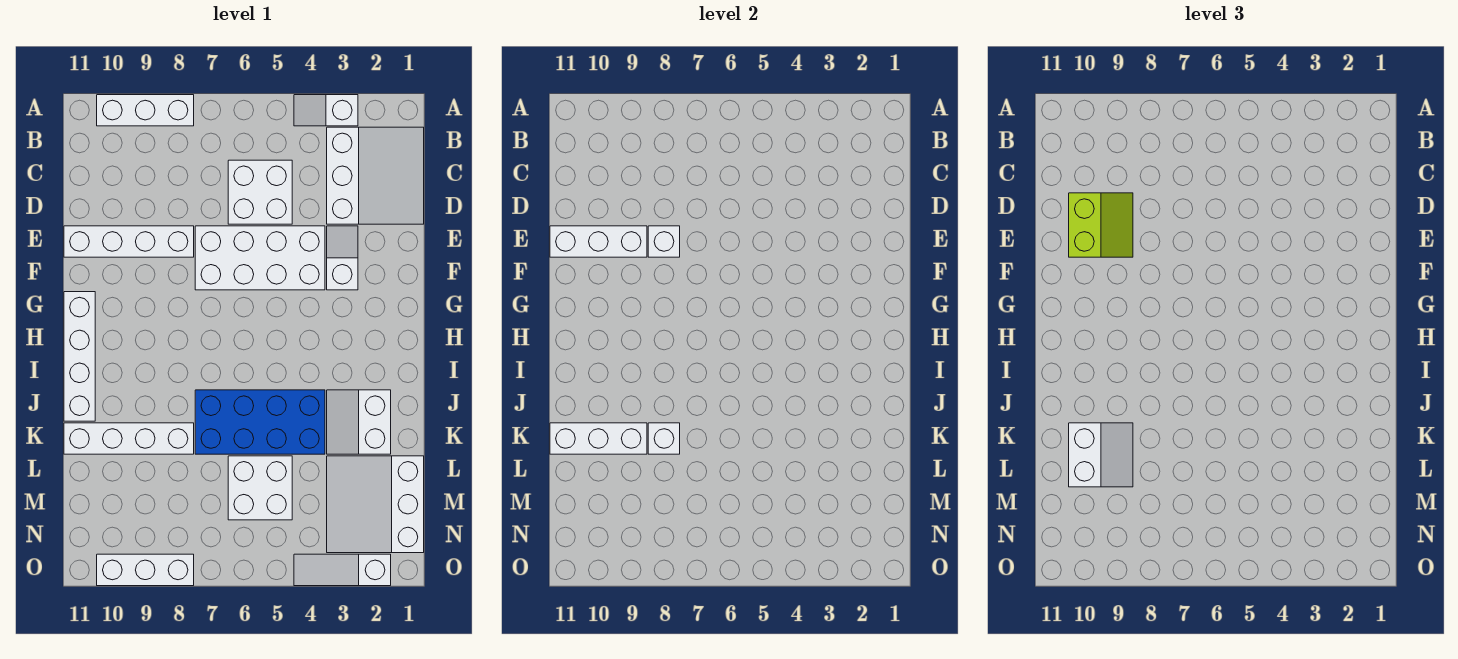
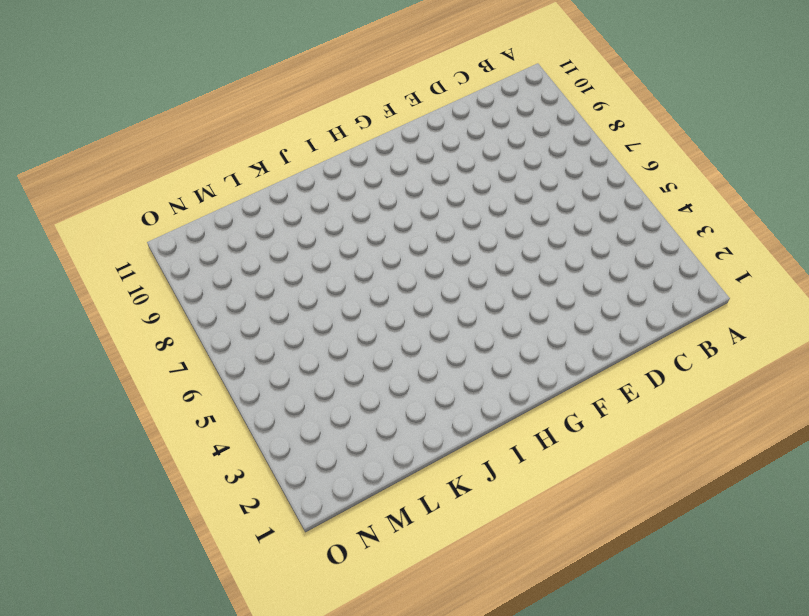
none -> white slope A3:A4 level 1 top 3
none -> white brick A8:A10 level 1
none -> white slope B1:D3 level 1 top 3

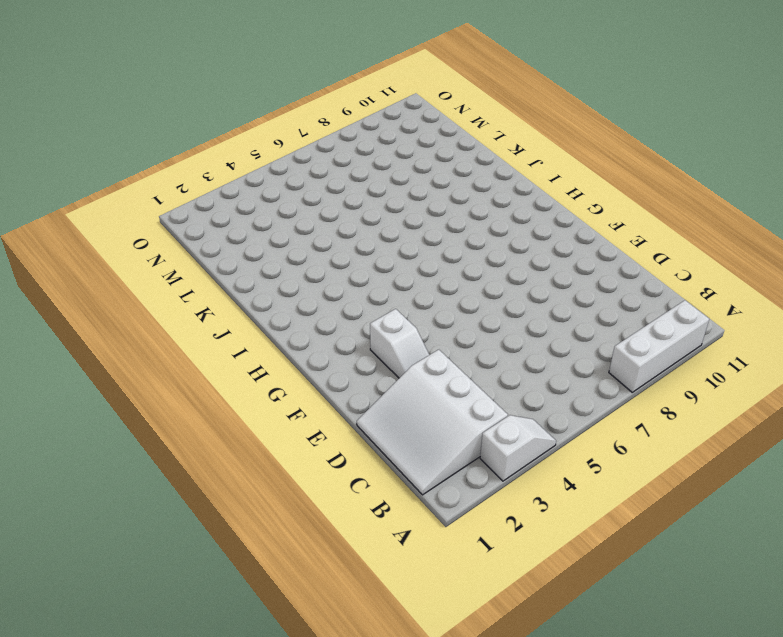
none -> white brick C5:D6 level 1
none -> white brick E4:F7 level 1
none -> white brick E8:E11 level 1

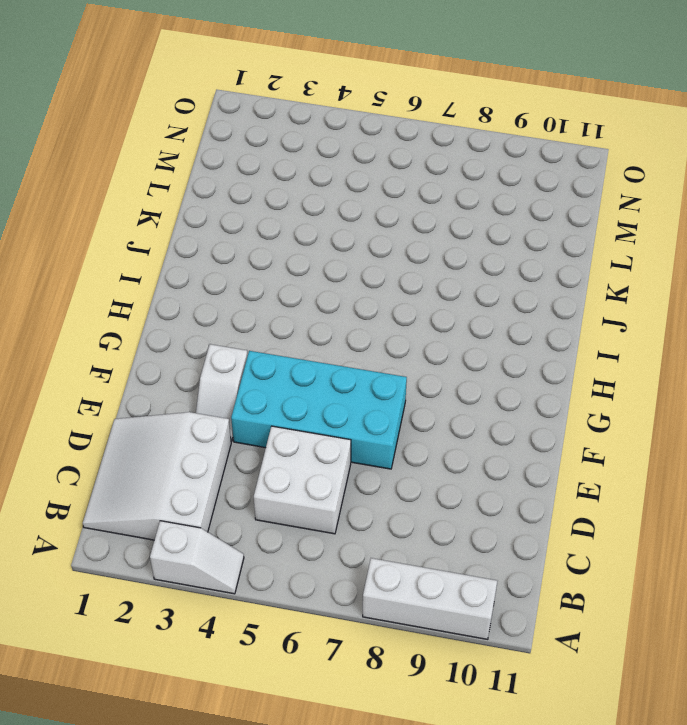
cyan brick E4:F7 level 1 -> white brick E4:F7 level 1
none -> white brick E8:E11 level 1
none -> white brick G11:J11 level 1
none -> white slope J2:K3 level 1 top 2

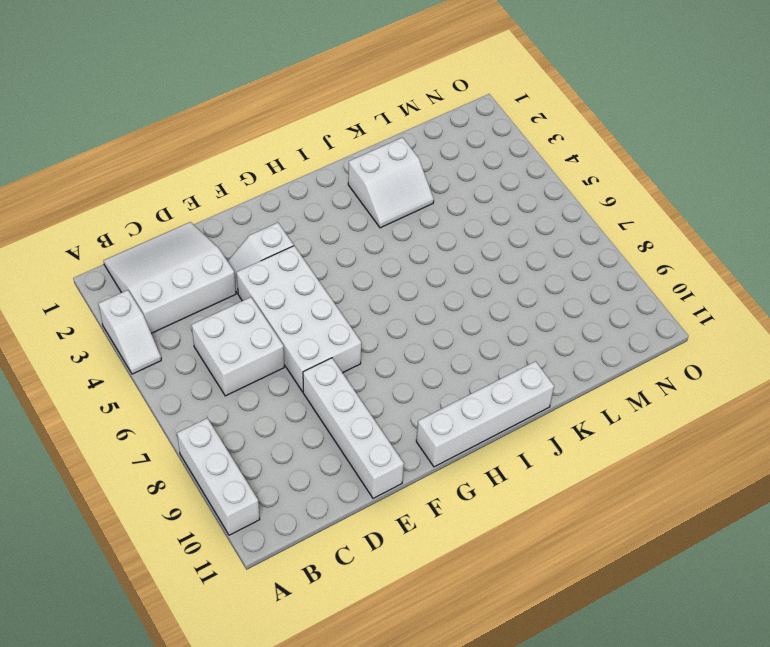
none -> blue brick J4:K7 level 1
none -> white brick K8:K11 level 1
none -> white slope L1:N3 level 1 top 1

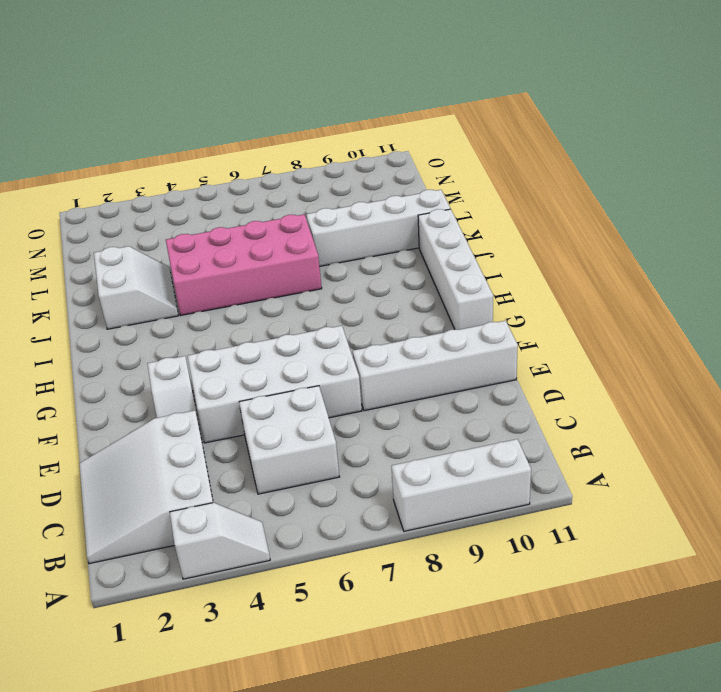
pink brick J4:K7 level 1 -> blue brick J4:K7 level 1
none -> white slope L1:N3 level 1 top 1
none -> white brick L5:M6 level 1
none -> white slope O2:O4 level 1 top 2

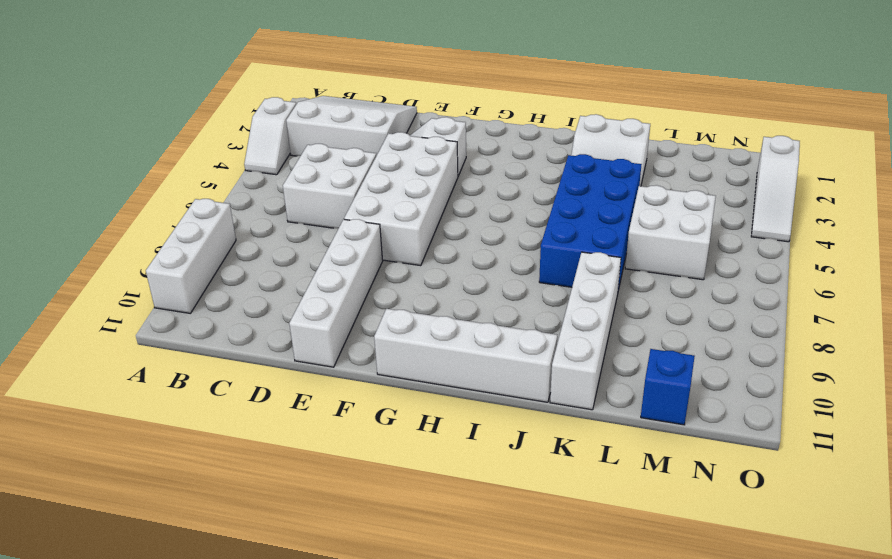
blue brick M11 level 1 -> none
none -> white slope L1:N3 level 1 top 1
none -> white brick O8:O10 level 1
none -> white brick E8 level 2

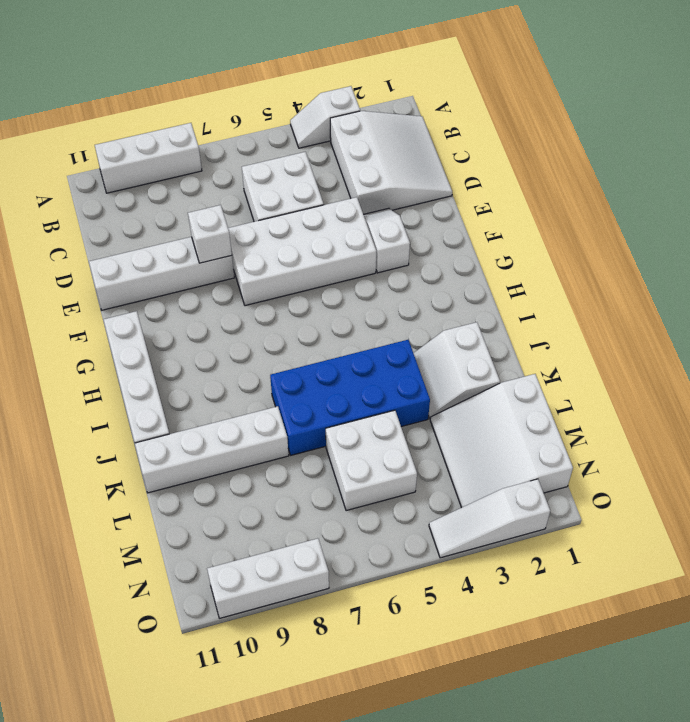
none -> white brick E9:E11 level 2
none -> white brick K8 level 2
none -> white brick K9:K11 level 2

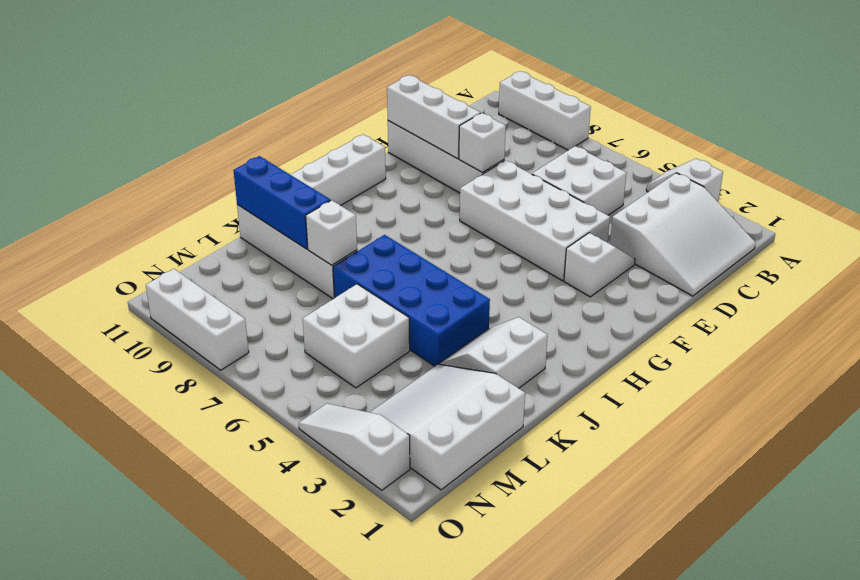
blue brick K9:K11 level 2 -> white brick K9:K11 level 2
none -> lime slope D9:E10 level 3 top 10
none -> white slope K9:L10 level 3 top 10

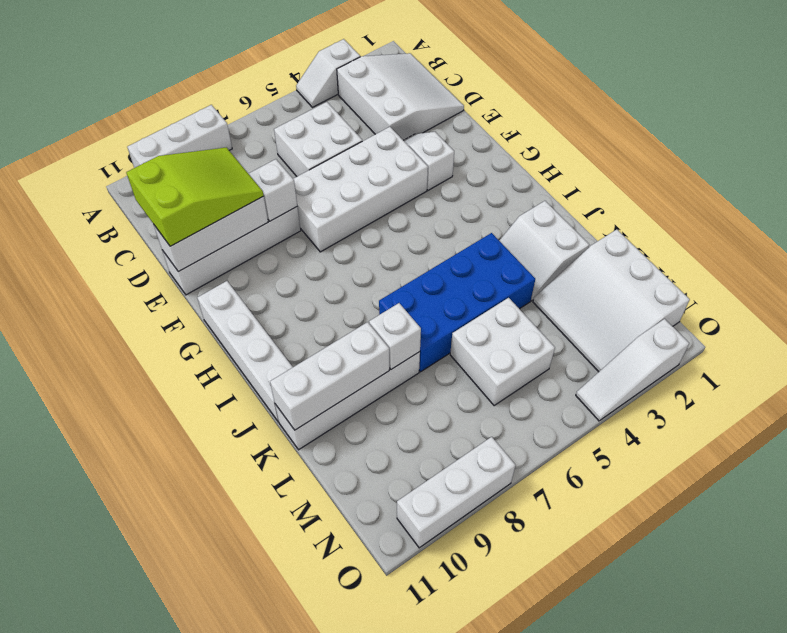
lime slope D9:E11 level 3 top 11 -> lime slope D9:E10 level 3 top 10
none -> white slope K9:L10 level 3 top 10

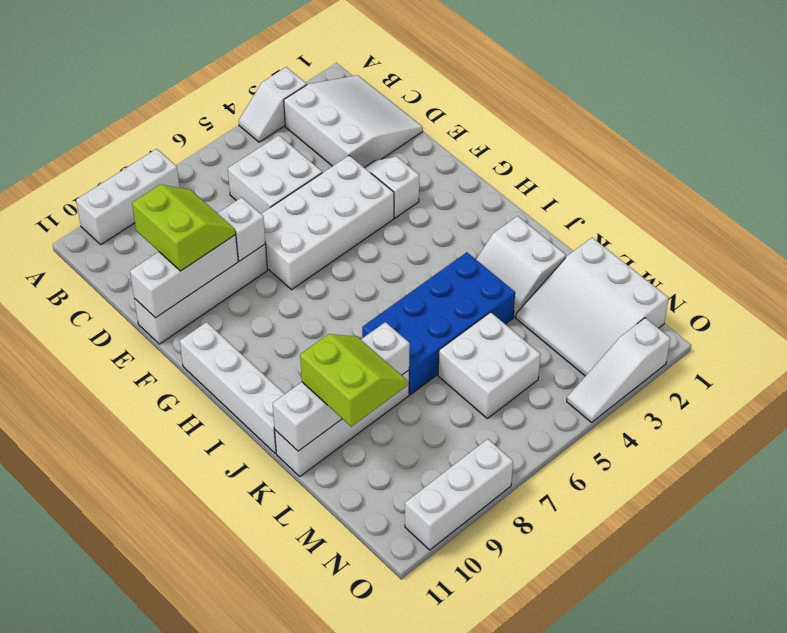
lime slope K9:L10 level 3 top 10 -> white slope K9:L10 level 3 top 10

